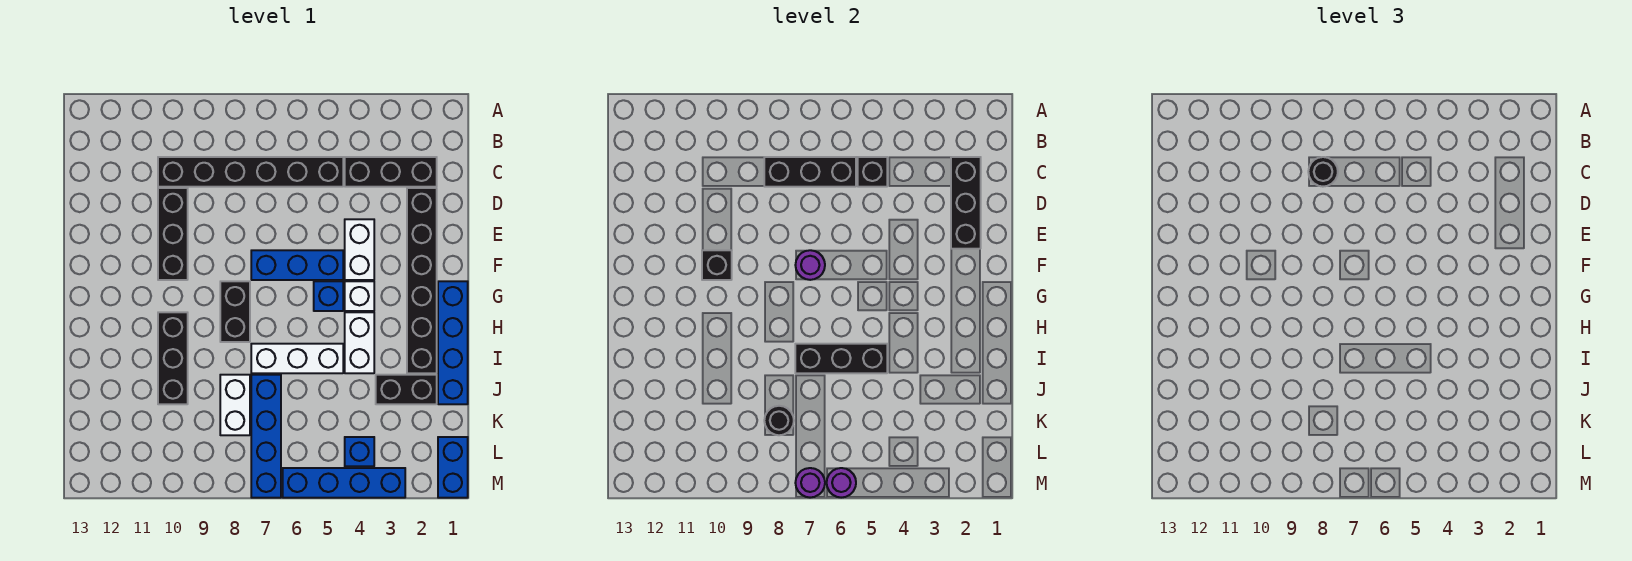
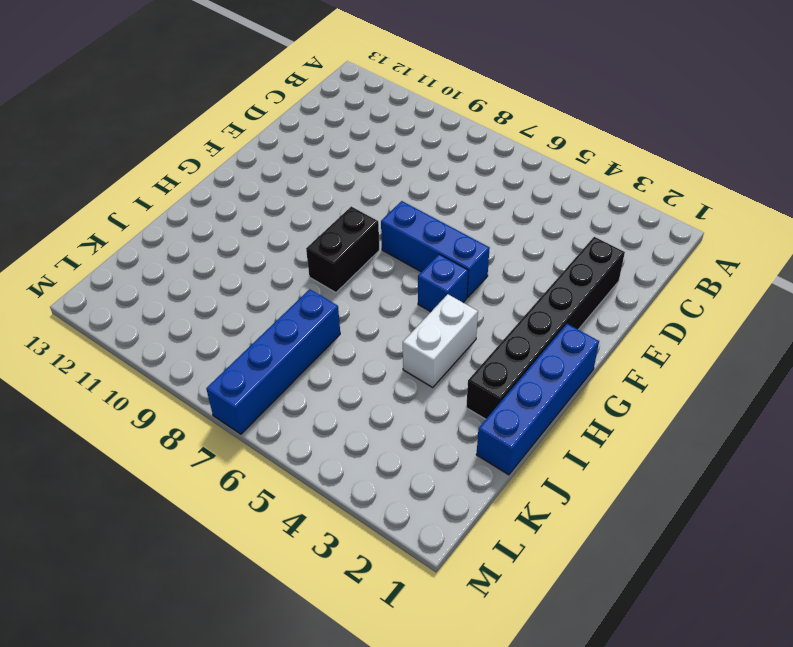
none -> black brick C2:C4 level 1
none -> black brick C5:C10 level 1
none -> black brick D10:F10 level 1

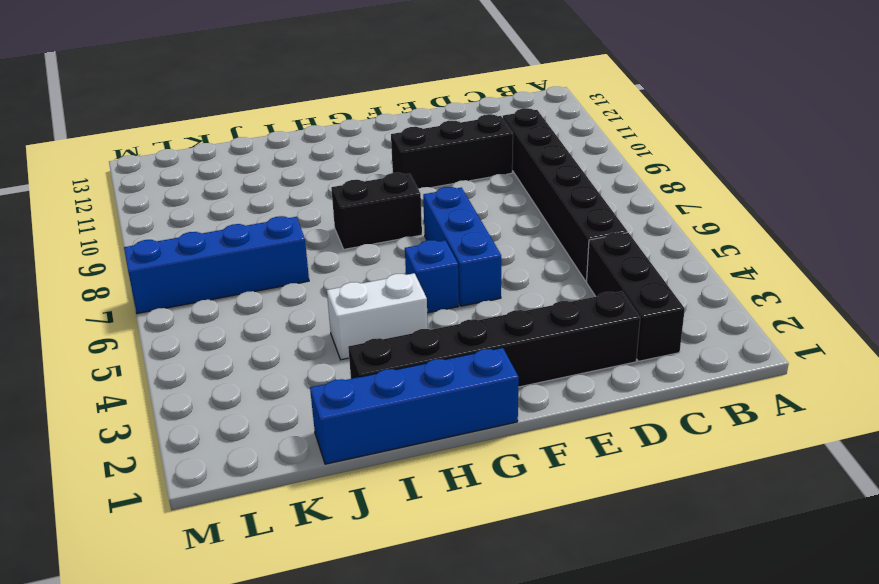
none -> white brick E4:F4 level 1
none -> white brick G4 level 1
none -> black brick H10:J10 level 1

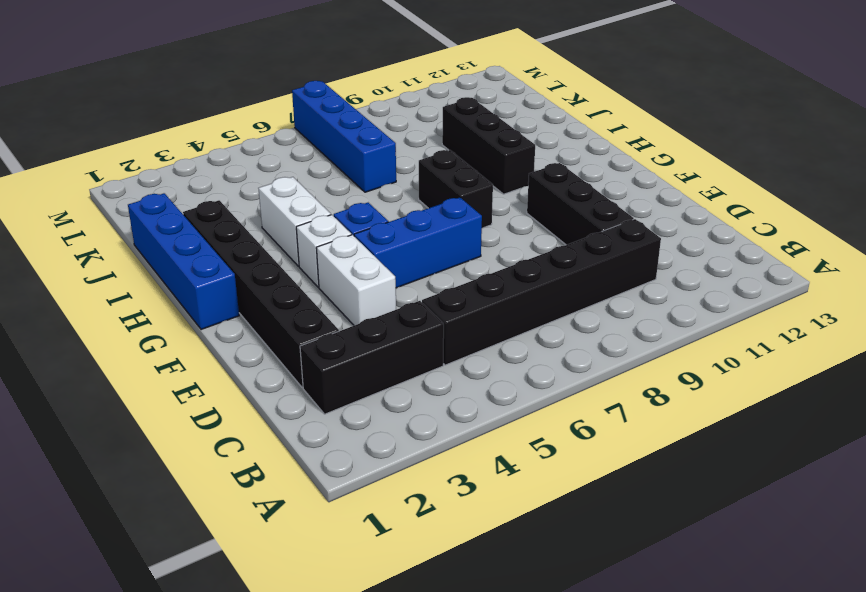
none -> white brick I5:I7 level 1
none -> black brick J2:J3 level 1
none -> white brick J8:K8 level 1

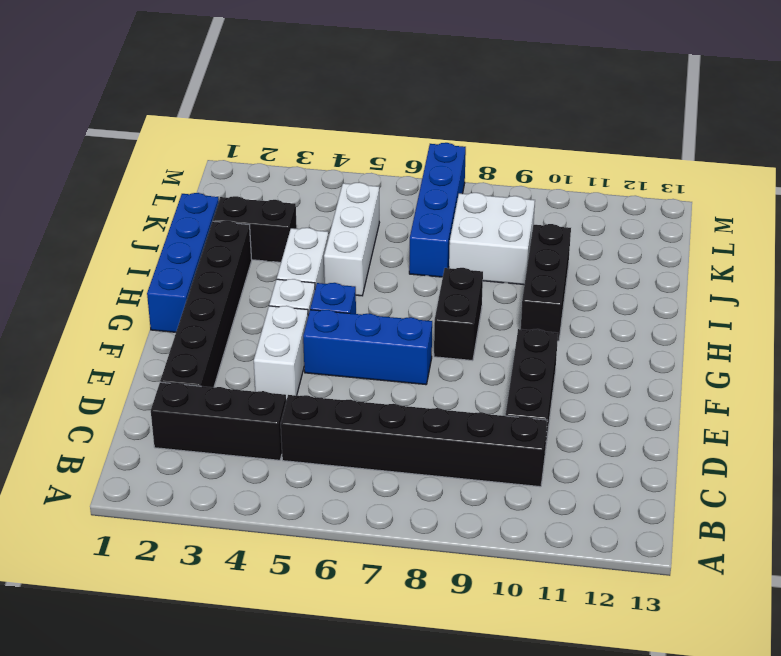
white brick I5:K5 level 1 -> white brick I5:I7 level 1
white brick J8:K9 level 1 -> white brick J8:K8 level 1
none -> blue brick L1:M1 level 1
none -> blue brick L4 level 1
none -> blue brick M3:M6 level 1

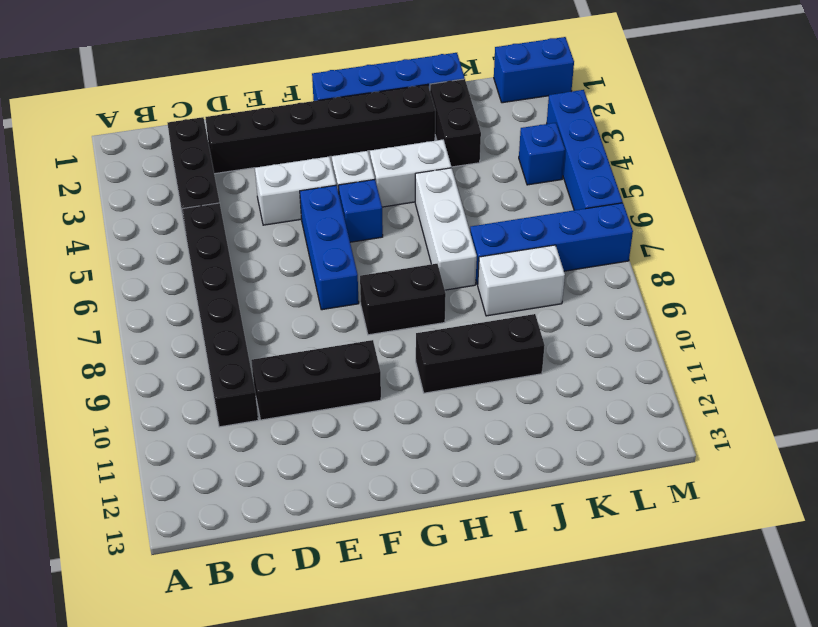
none -> black brick C2:E2 level 2
none -> black brick C5 level 2
none -> black brick C6:C8 level 2

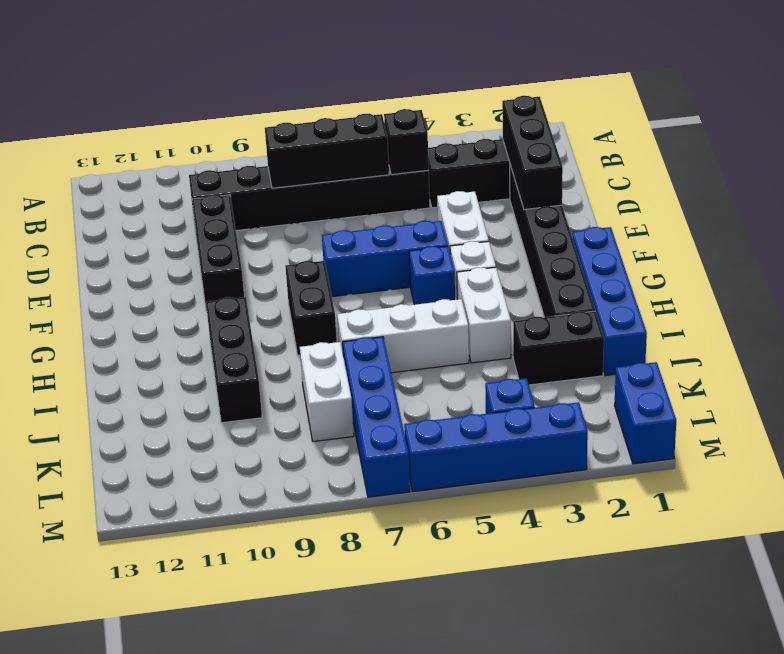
none -> purple round brick F7 level 2
none -> black brick F10 level 2
none -> black brick I5:I7 level 2

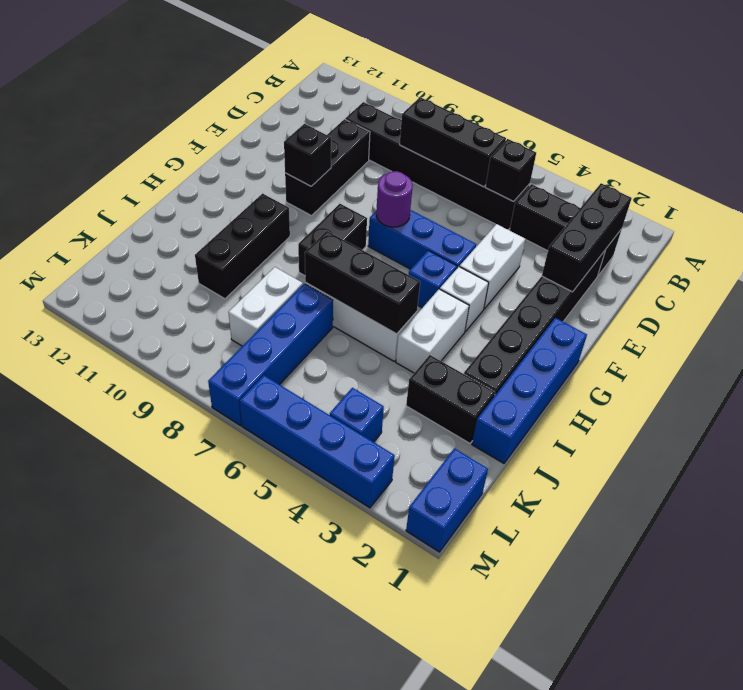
none -> black round brick K8 level 2
none -> purple round brick M6 level 2
none -> purple round brick M7 level 2

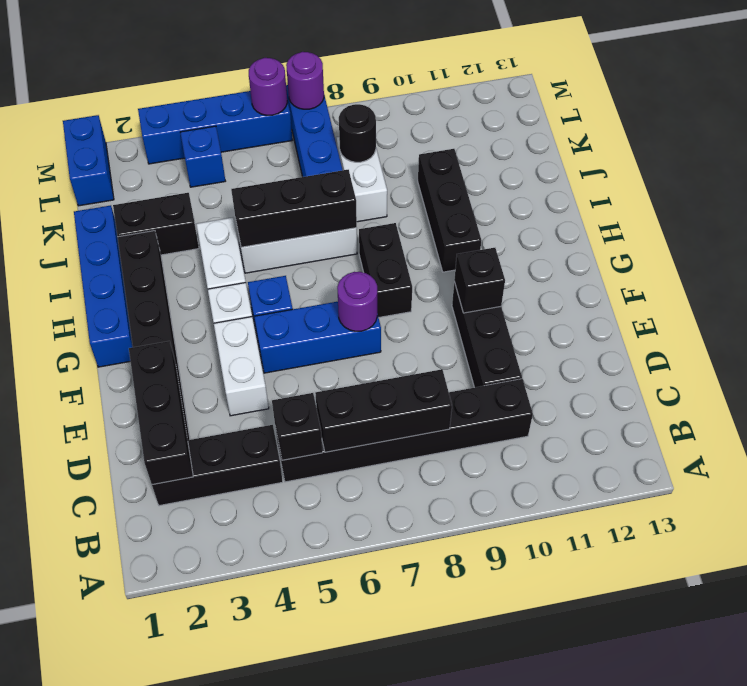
none -> black round brick C8 level 3

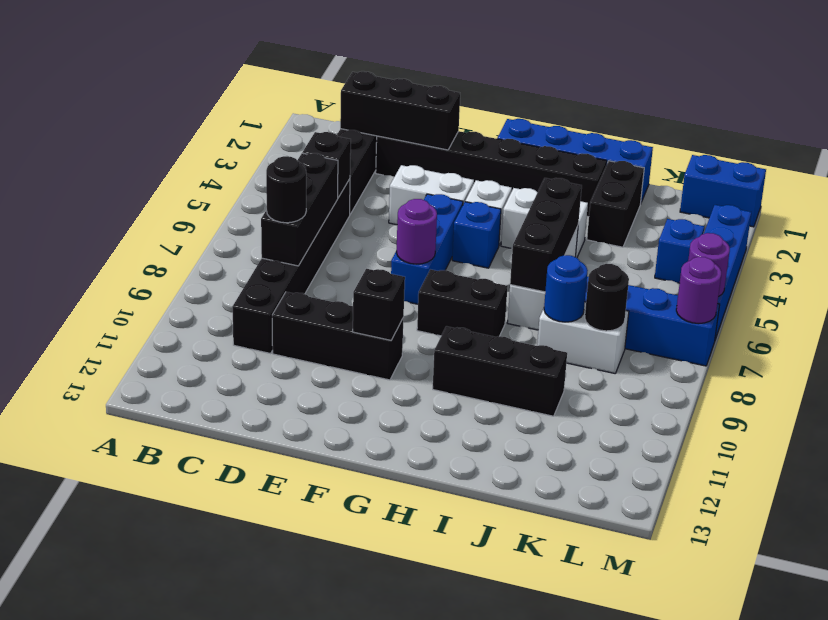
blue round brick J8 level 2 -> none

